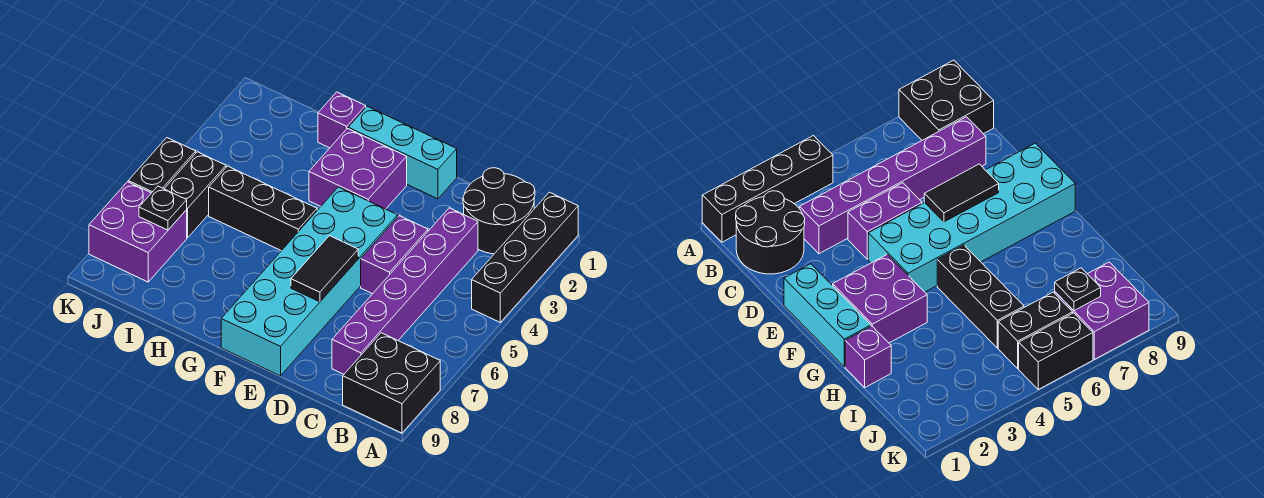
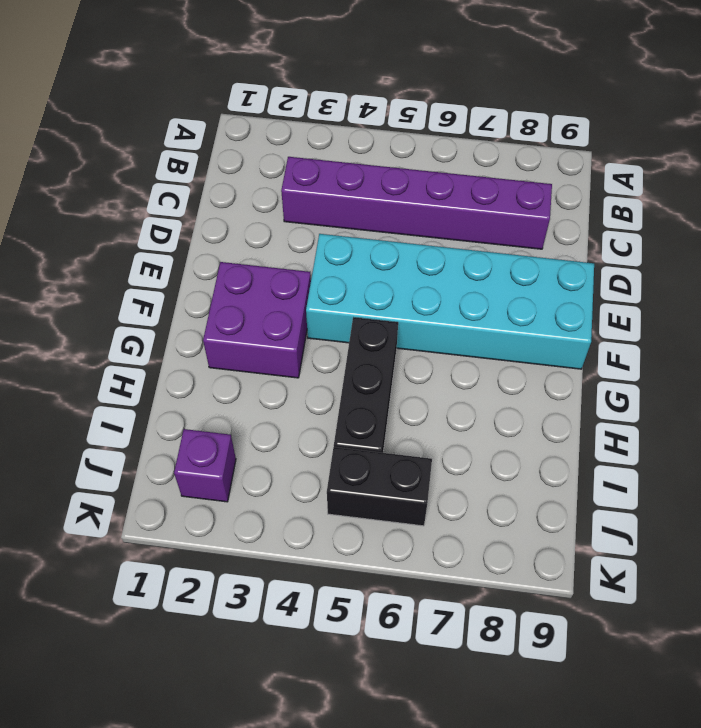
purple brick J2 level 1 -> purple brick H1 level 1
none -> black brick A1:A4 level 1
none -> black brick A8:B9 level 1
none -> black round brick B1:C2 level 1

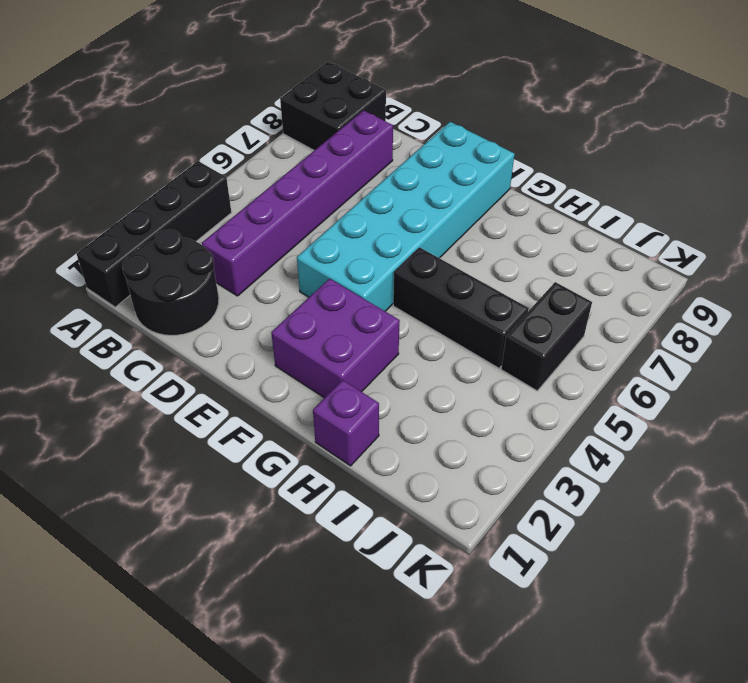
none -> purple brick D4:D5 level 1
none -> cyan brick E1:G1 level 1
none -> purple brick J7:K8 level 1

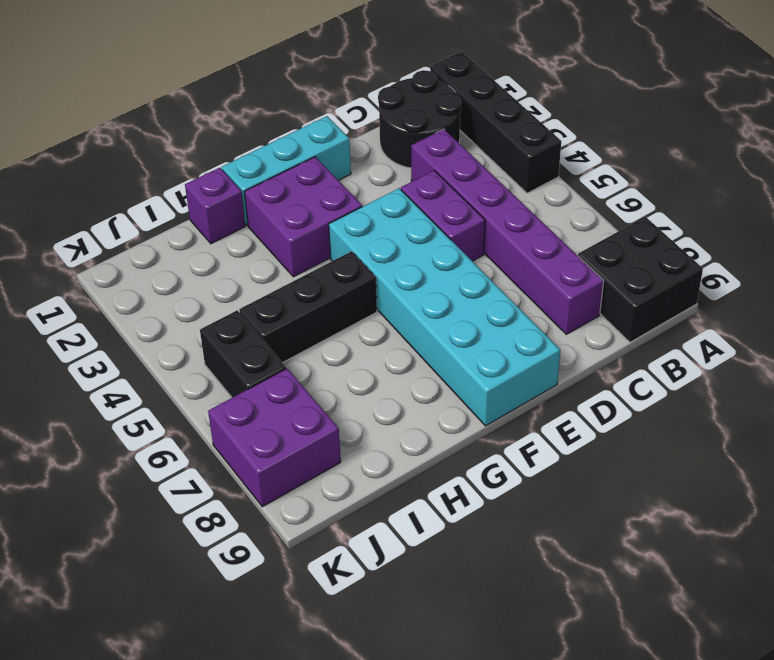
none -> black brick K5:K6 level 1
none -> black tile E6:E7 level 2
none -> black plate J7 level 2

